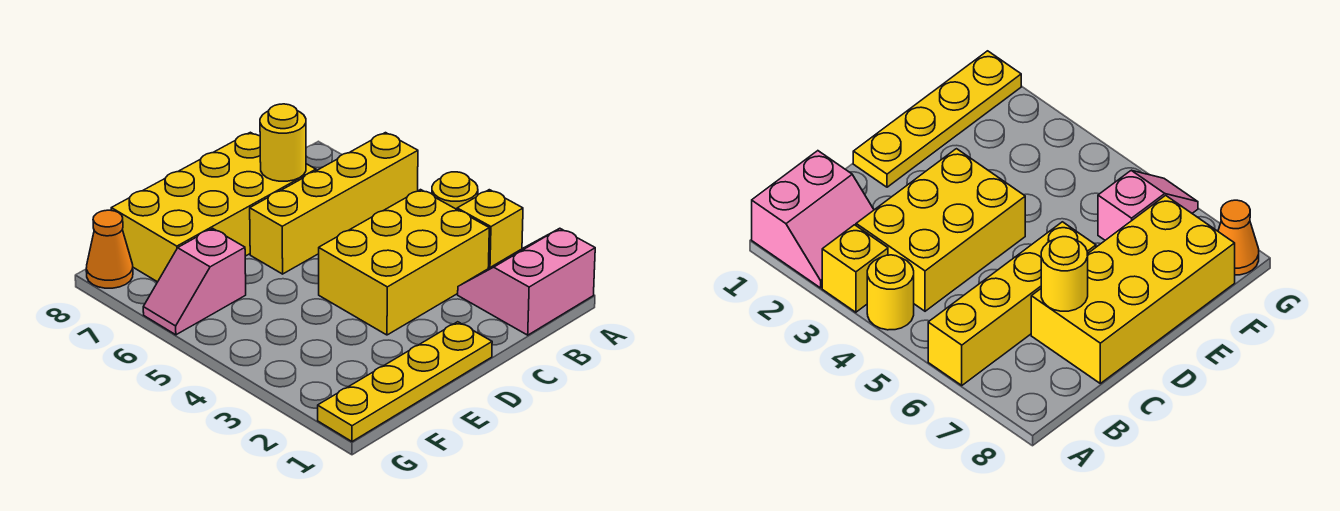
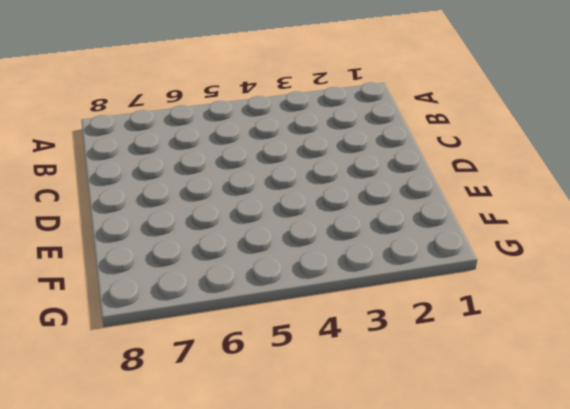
none -> pink slope A1:B2 level 1 top 1
none -> yellow brick A3 level 1

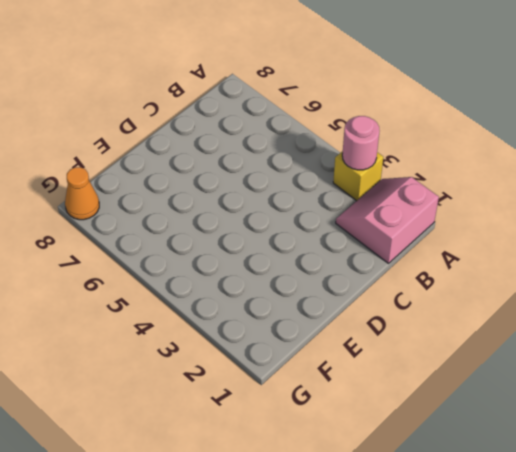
pink round brick A3 level 2 -> none
none -> yellow round brick A4 level 1
none -> yellow brick A6:D6 level 1

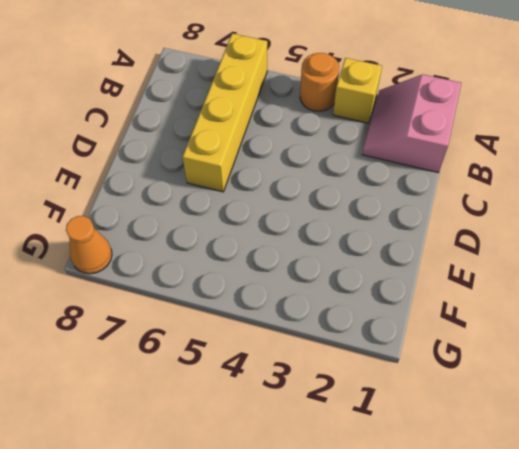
orange round brick A4 level 1 -> yellow round brick A4 level 1
none -> yellow brick B3:D4 level 1
none -> yellow brick C7:F8 level 1

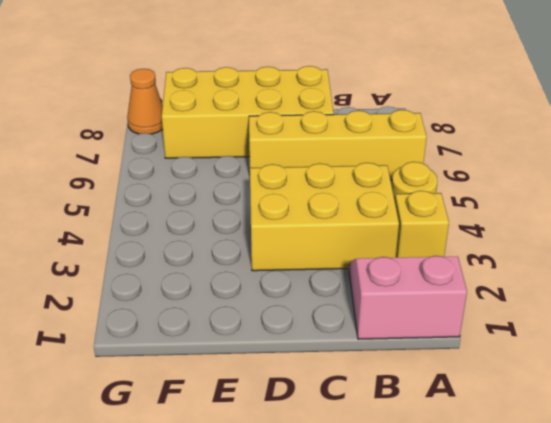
none -> yellow plate D1:G1 level 1
none -> pink slope F6:G6 level 1 top F

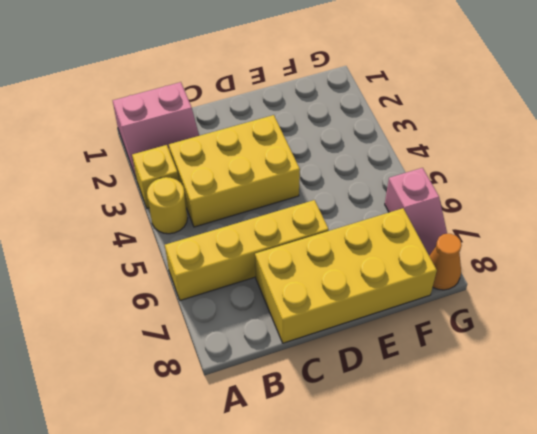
pink slope G6:G7 level 1 top 6 -> pink slope F6:G6 level 1 top F
none -> yellow plate D1:G1 level 1
none -> yellow round brick C7 level 2

